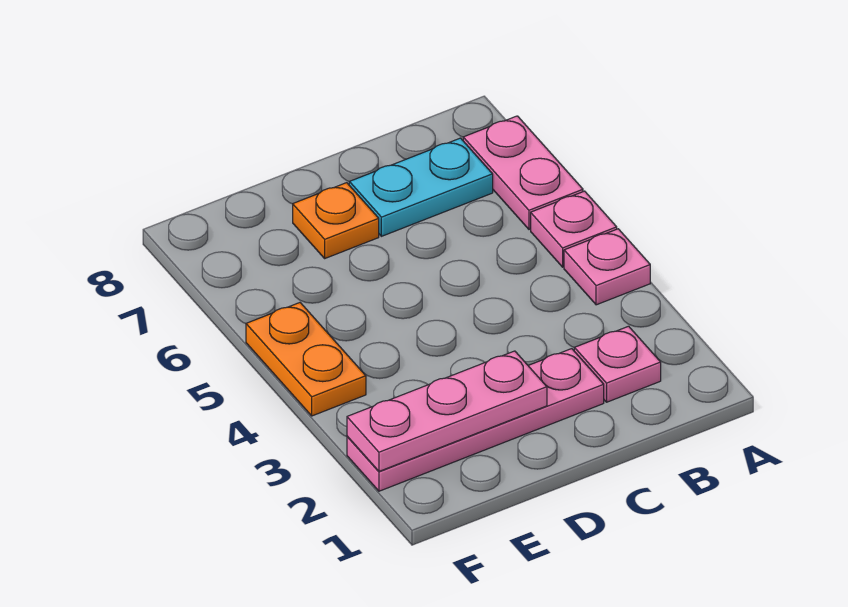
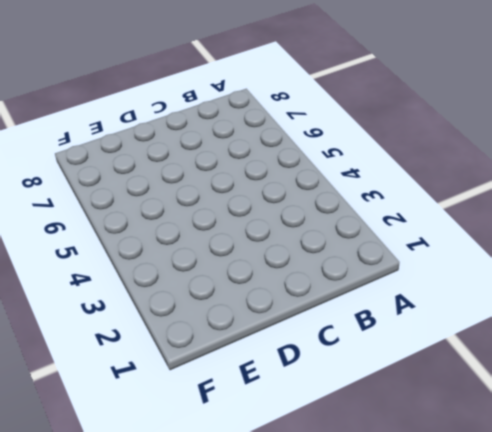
none -> pink plate A4 level 1
none -> pink plate A5 level 1

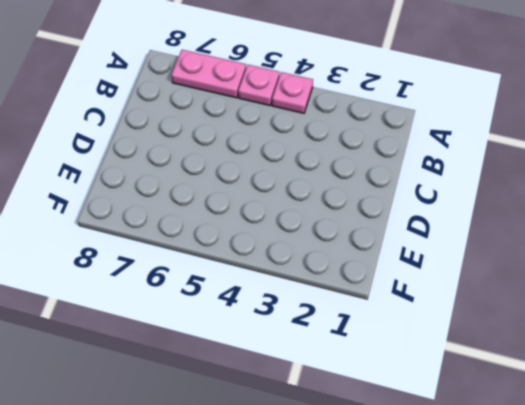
none -> pink plate B2 level 1
none -> cyan plate B7:C7 level 1

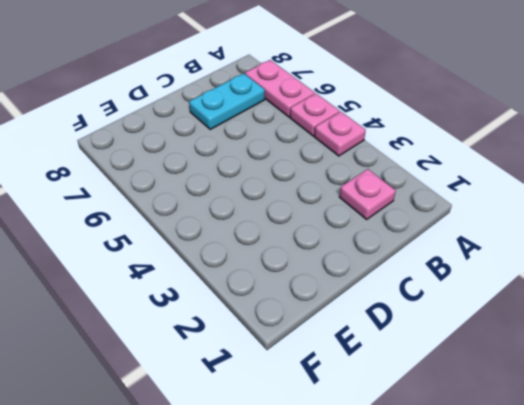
none -> pink plate C2:F2 level 1
none -> orange plate D7 level 1

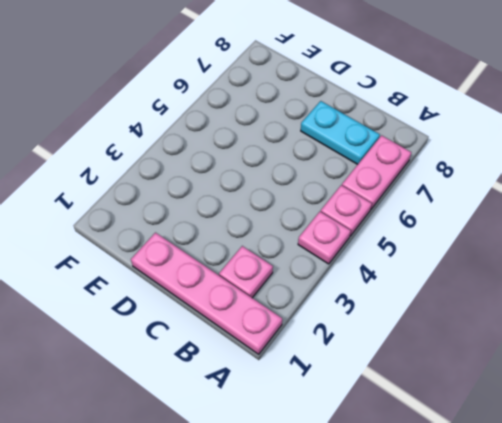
pink plate A1:D1 level 1 -> pink plate C2:F2 level 1
none -> orange plate D7 level 1
none -> orange plate F4:F5 level 1

